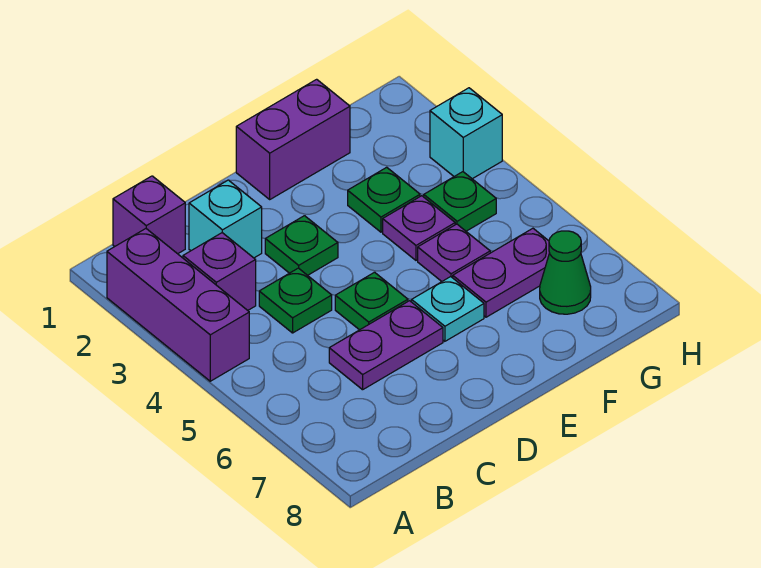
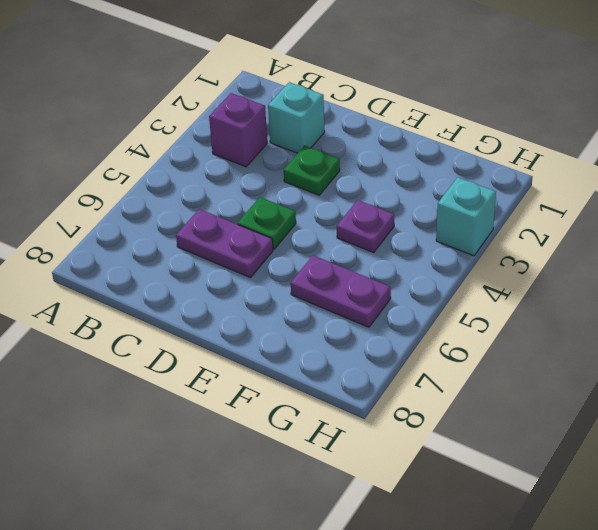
none -> purple brick A2:A4 level 1
none -> purple brick B1 level 1
none -> green plate C4 level 1

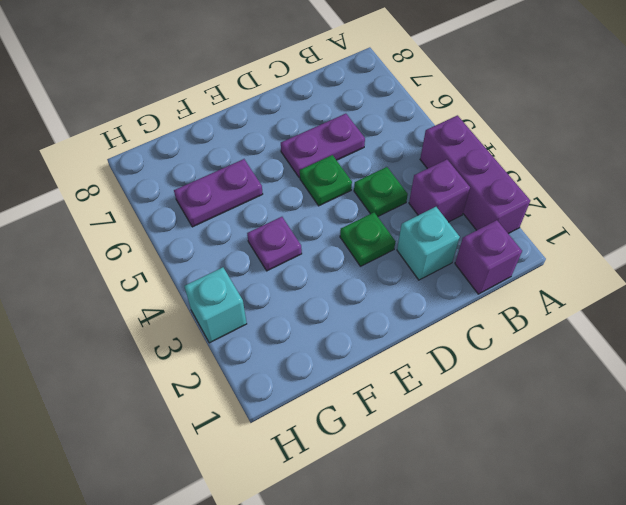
none -> purple brick E1:F1 level 1
none -> cyan plate E6 level 1
none -> green plate F3 level 1

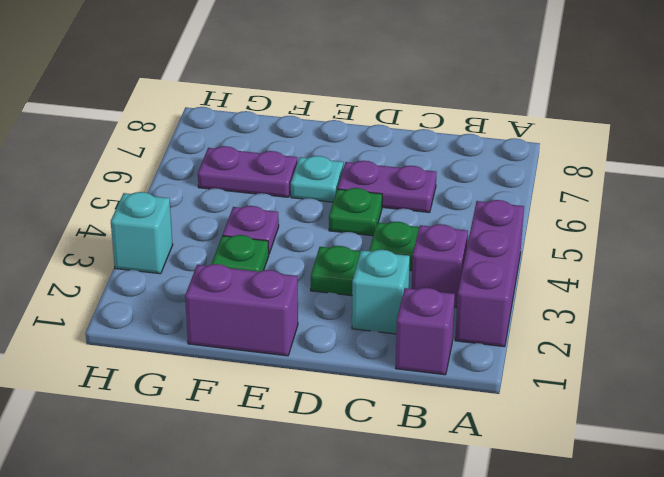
none -> purple plate F5 level 1
none -> green plate G4 level 1
none -> green cone G7 level 1

